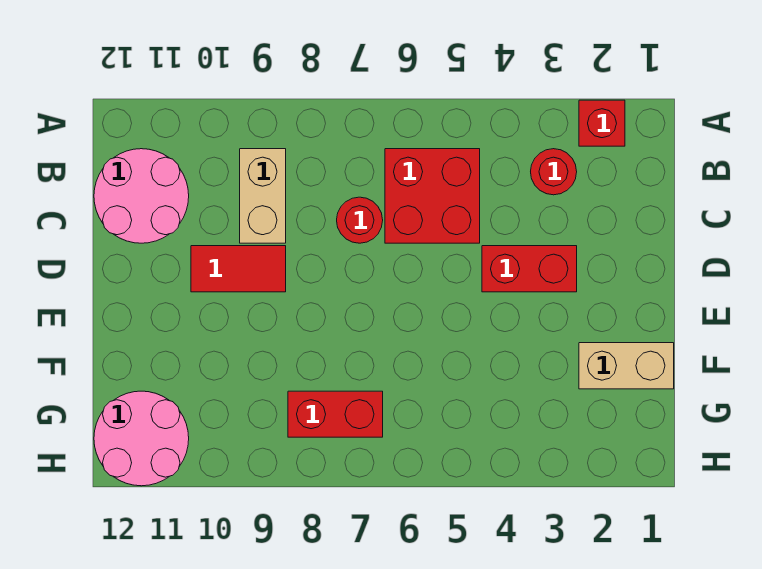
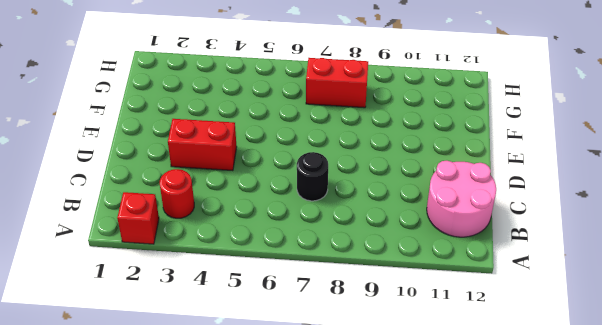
black round brick C7 level 1 -> red round brick C7 level 1
none -> red brick B5:C6 level 1
none -> tan brick B9:C9 level 1

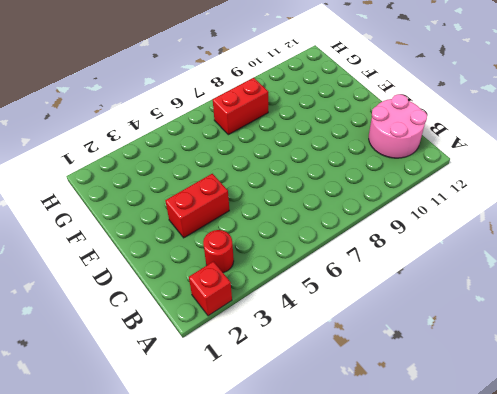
none -> red brick B5:C6 level 1
none -> tan brick B9:C9 level 1

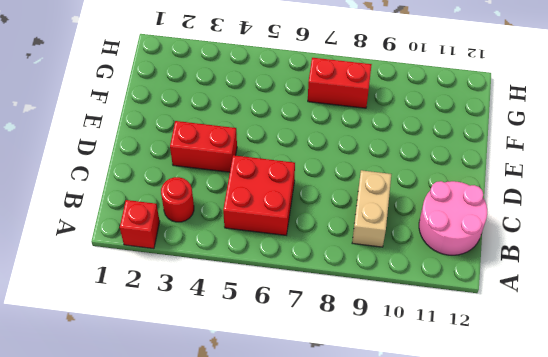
none -> red round brick C7 level 1
none -> red tile D9:D10 level 1

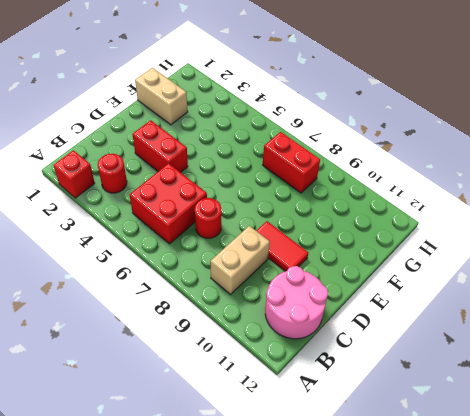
none -> pink round brick G11:H12 level 1

